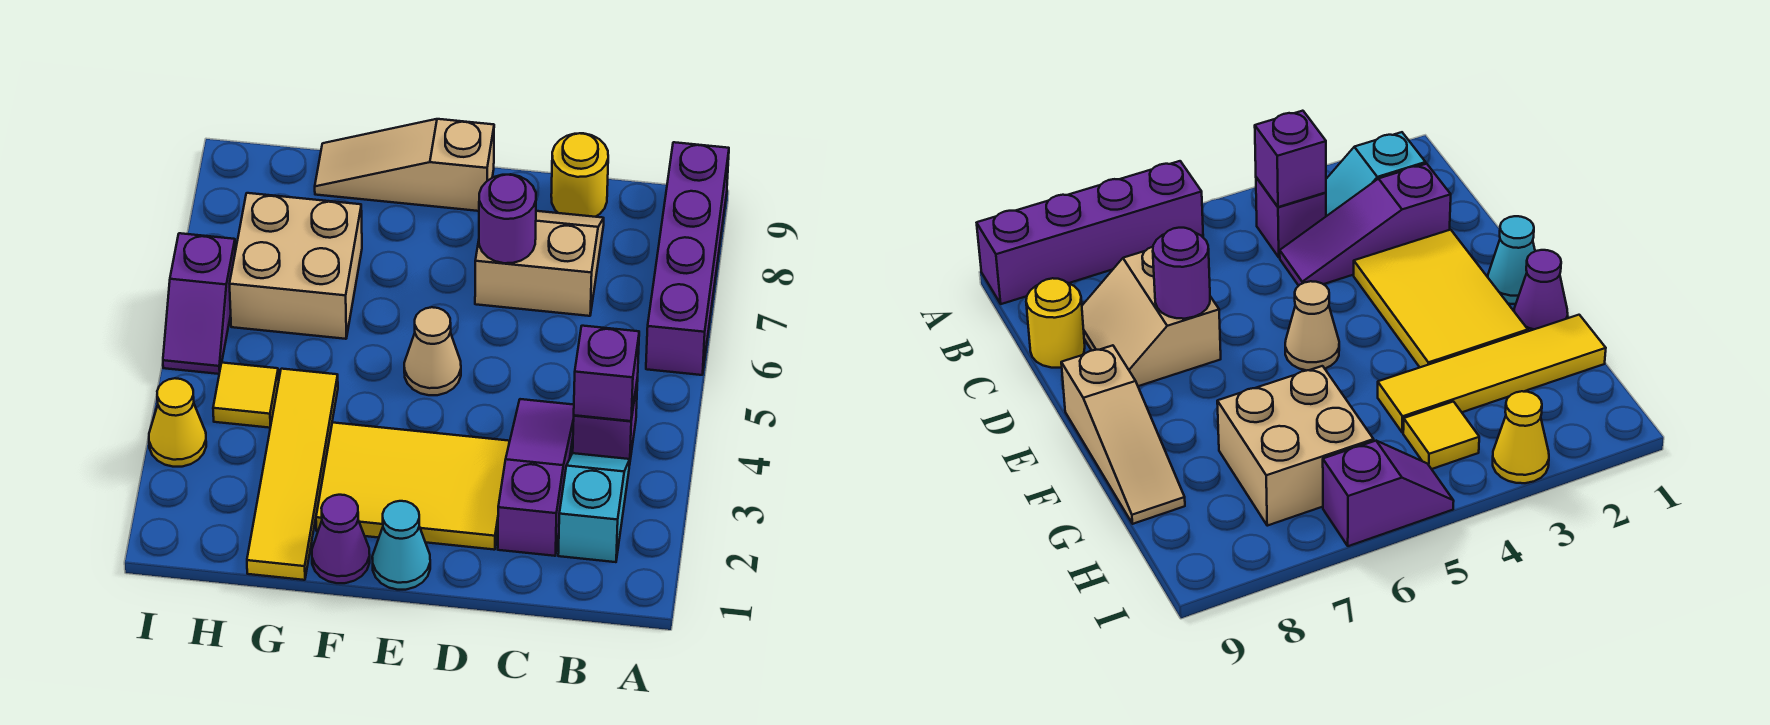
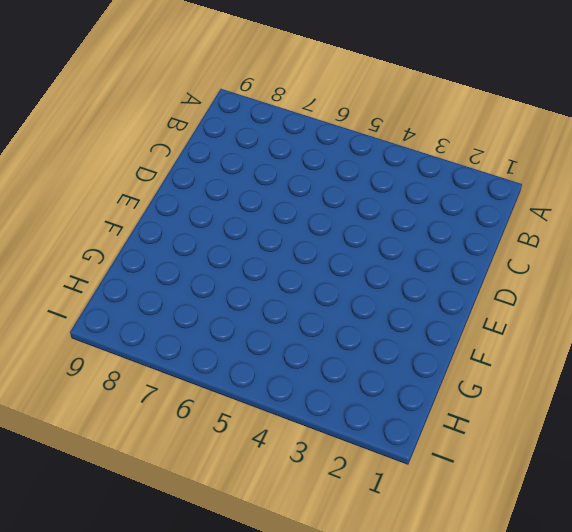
none -> purple brick A6:A9 level 1
none -> cyan slope B2:B3 level 1 top 2
none -> purple brick B4 level 1

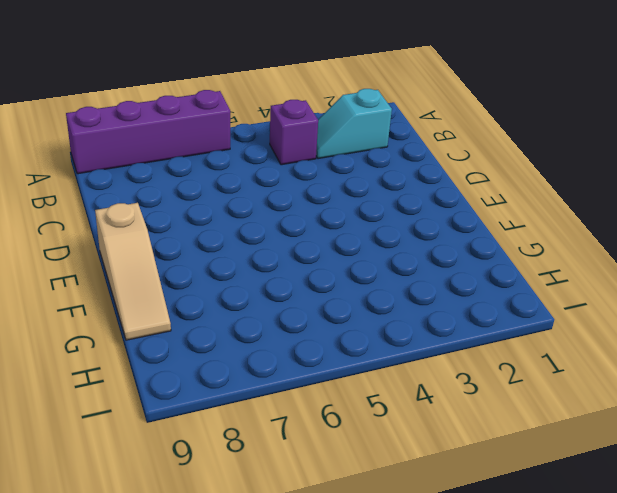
none -> purple slope C2:C4 level 1 top 2
none -> tan slope C7:D8 level 1 top 7
none -> yellow round brick C9 level 1

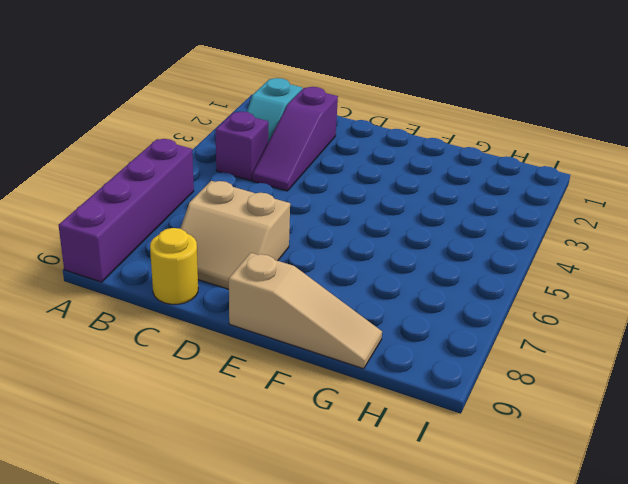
none -> yellow tile D2:F3 level 1
none -> cyan cone E1 level 1
none -> tan cone E5 level 1

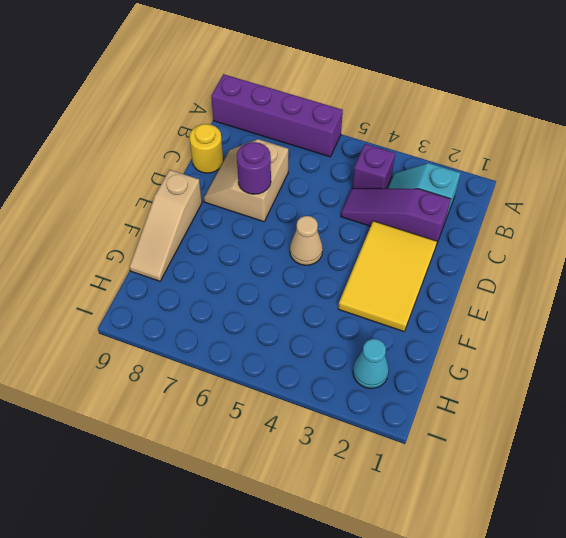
cyan cone H2 level 1 -> cyan cone E1 level 1
none -> purple cone F1 level 1
none -> yellow tile G1:G4 level 1
none -> tan brick G6:H7 level 1

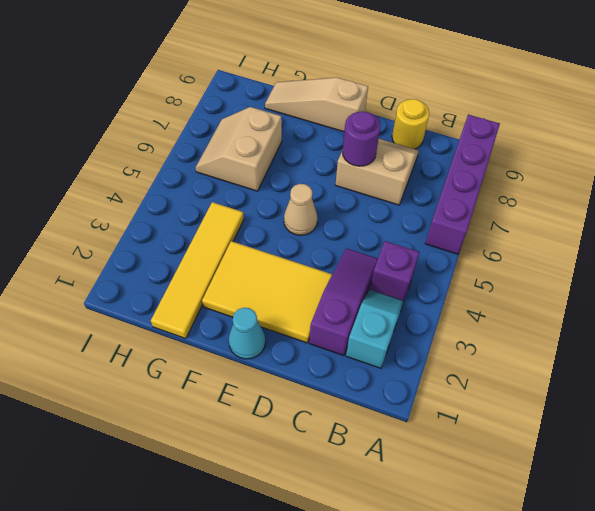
tan slope G6:H7 level 1 top G -> tan brick G6:H7 level 1
none -> purple cone F1 level 1
none -> yellow tile H4 level 1
none -> yellow cone I3 level 1

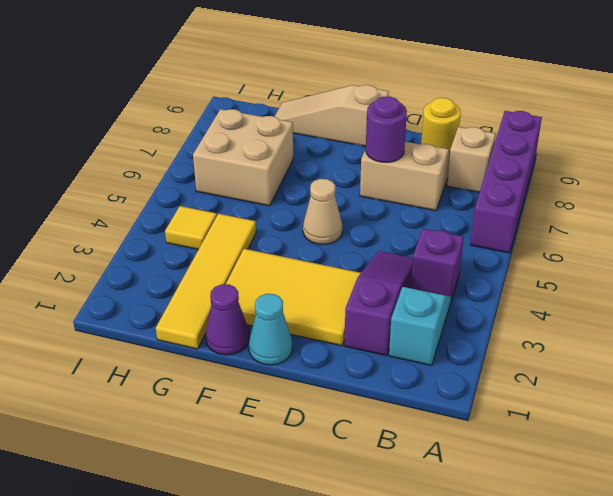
tan brick B8 level 1 -> none
none -> yellow cone I3 level 1
none -> purple slope I5:I6 level 1 top 6
none -> purple brick B4 level 2

